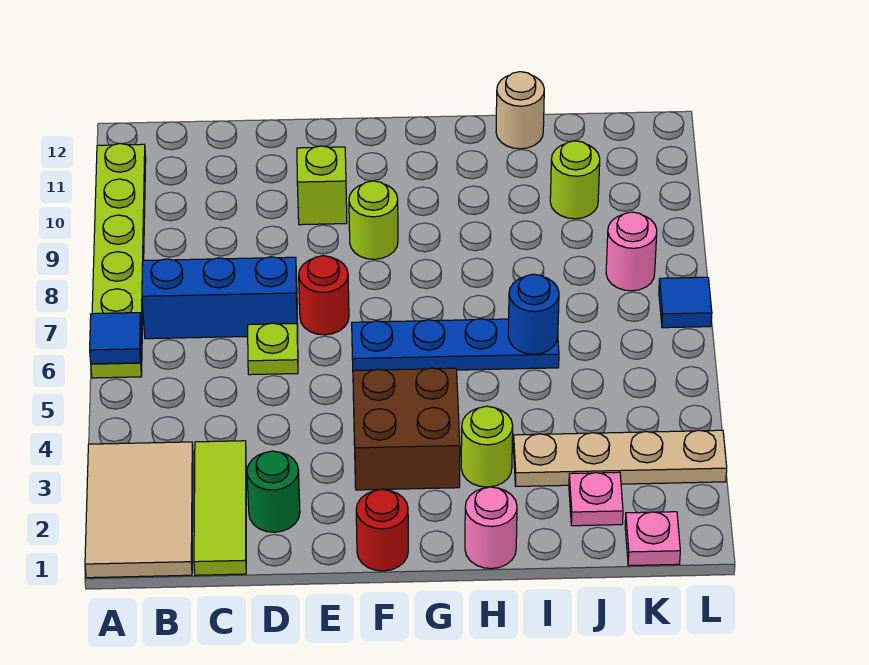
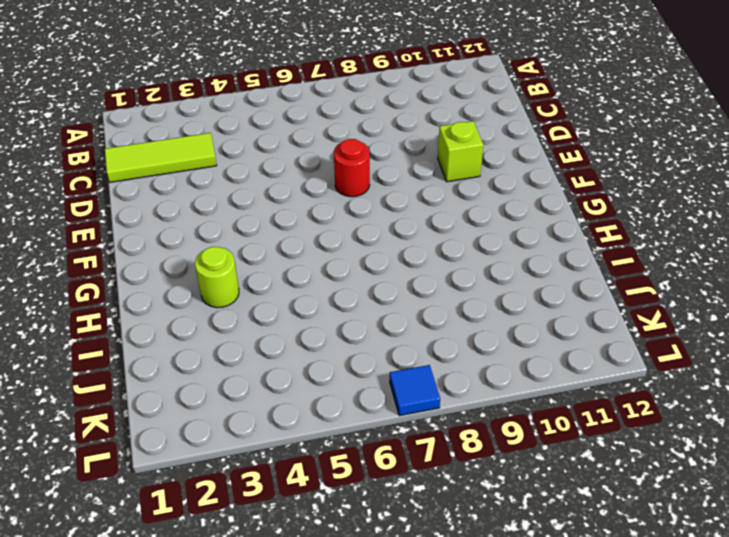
none -> tan tile A1:B3 level 1
none -> lime plate A6:A11 level 1
none -> blue brick B7:D7 level 1

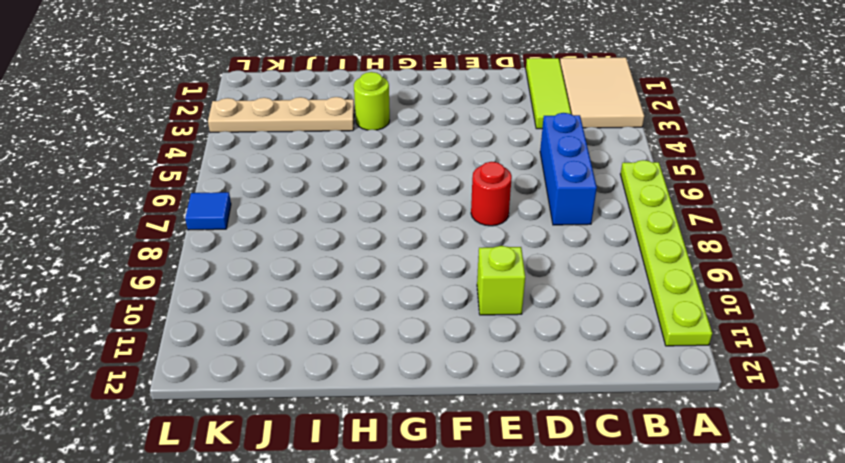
blue brick C5:C7 level 1 -> blue brick B7:D7 level 1
none -> green round brick D2 level 1
none -> lime plate D6 level 1
none -> red round brick F1 level 1

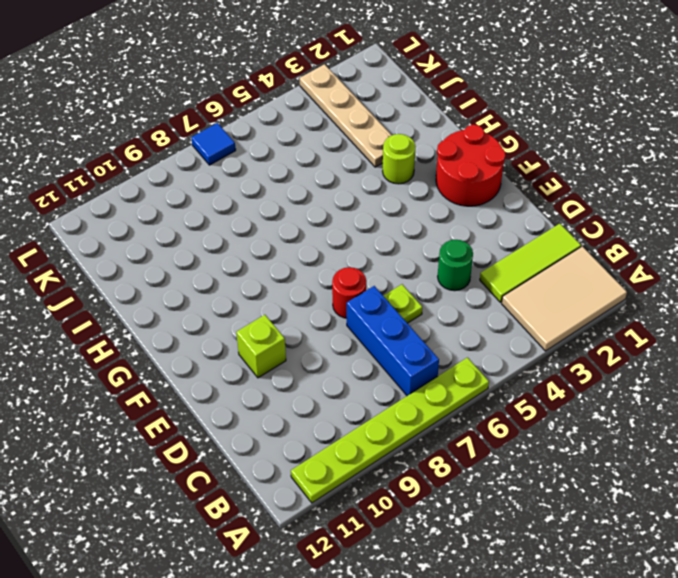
green round brick D4 level 1 -> green round brick D2 level 1
red round brick F1:G2 level 1 -> red round brick F1 level 1
none -> brown brick F3:G4 level 1
none -> blue plate F6:I6 level 1
none -> lime round brick F9 level 1

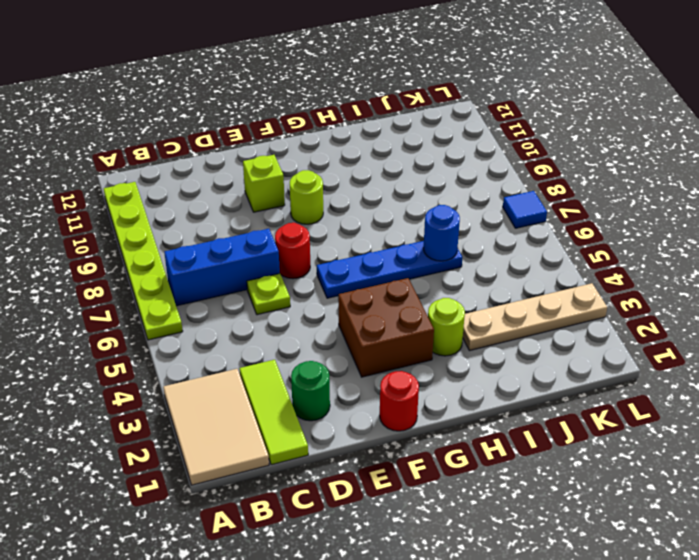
none -> pink round brick H1 level 1
none -> tan round brick I12 level 1
none -> pink plate J2 level 1

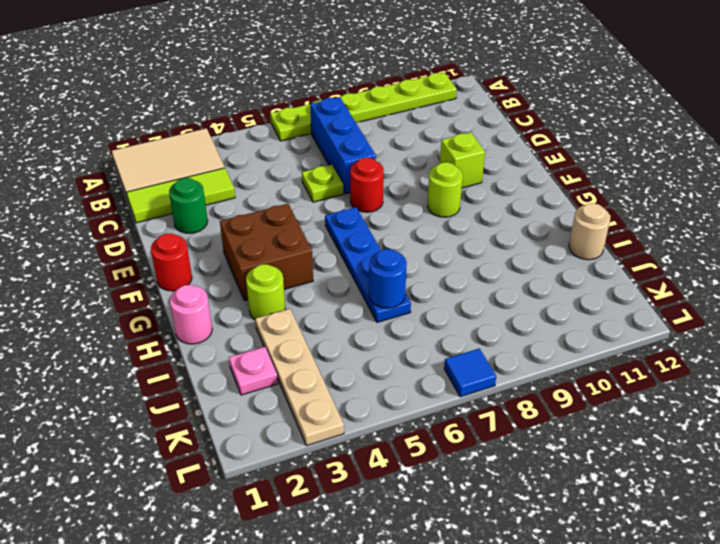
none -> lime round brick J10 level 1
none -> pink plate K1 level 1
none -> pink round brick K8 level 1

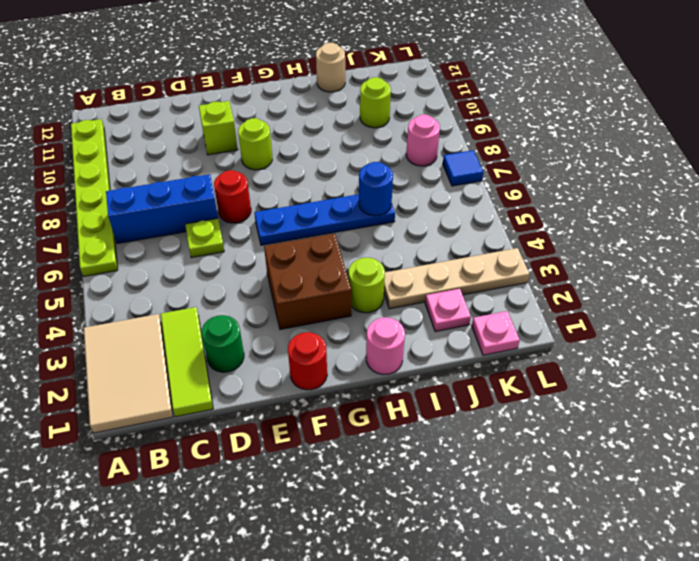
none -> blue tile A6 level 2

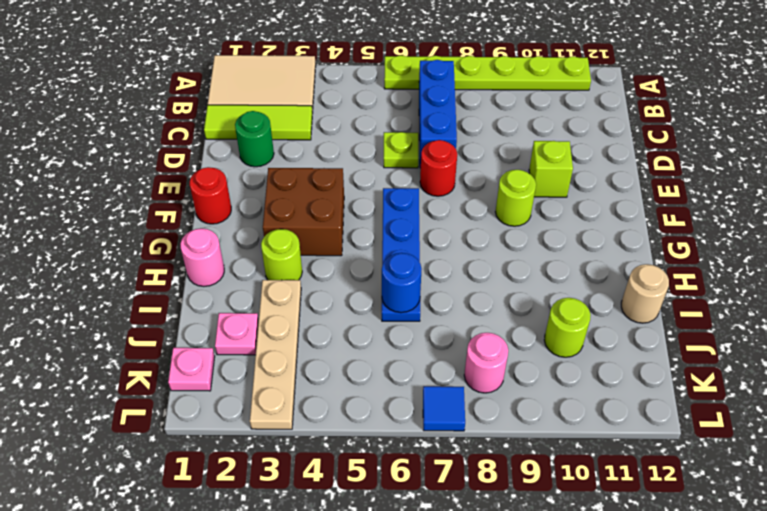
none -> blue tile A6 level 2

